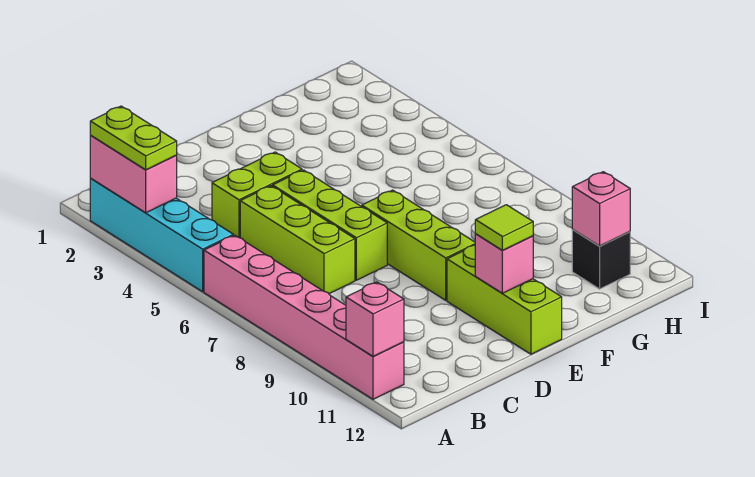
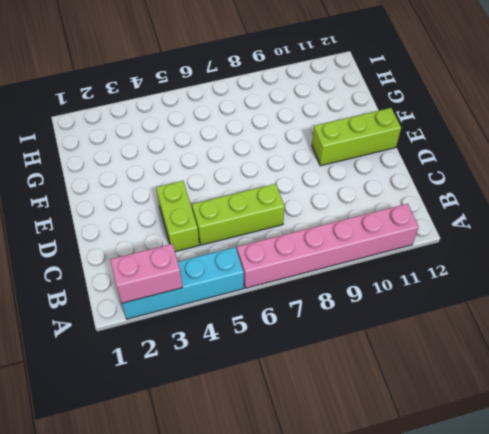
none -> lime brick D5:D7 level 1
none -> lime brick E7:E9 level 1
none -> black brick H11 level 1

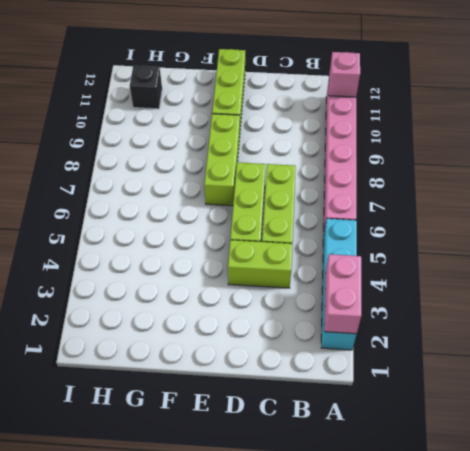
none -> pink brick E11 level 2
none -> pink brick H11 level 2
none -> lime plate A2:A3 level 3

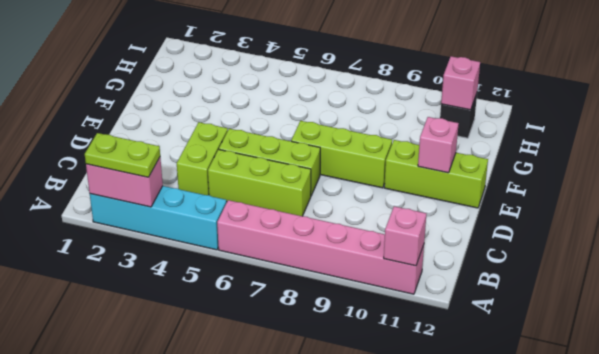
none -> lime tile E11 level 3

